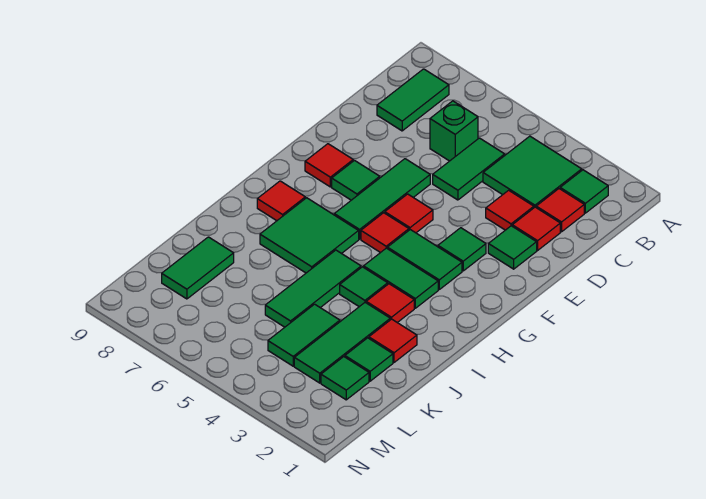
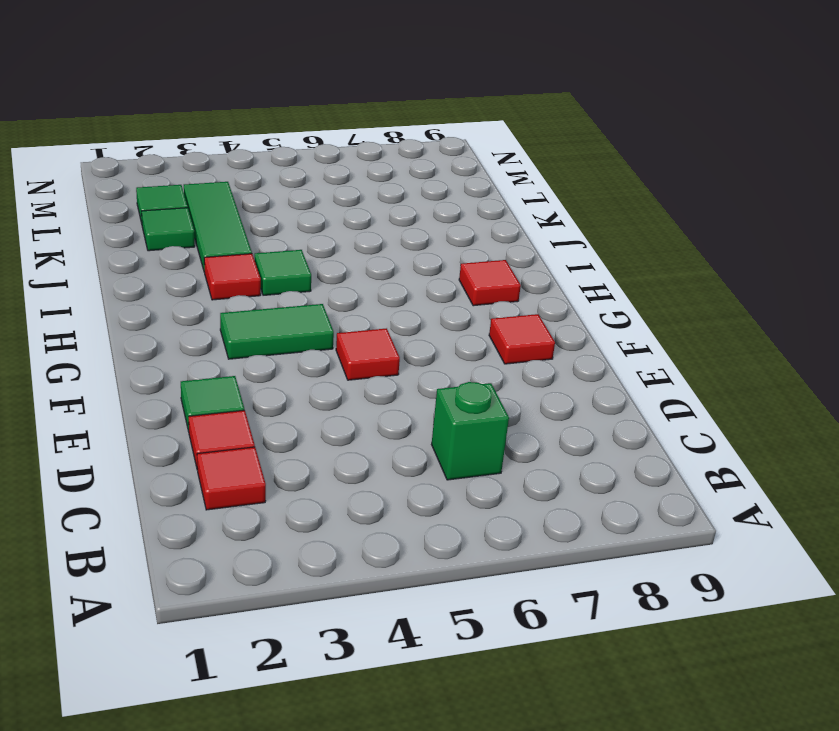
none -> green tile B2 level 1
none -> green tile B3:C4 level 1
none -> green tile B8:C8 level 1

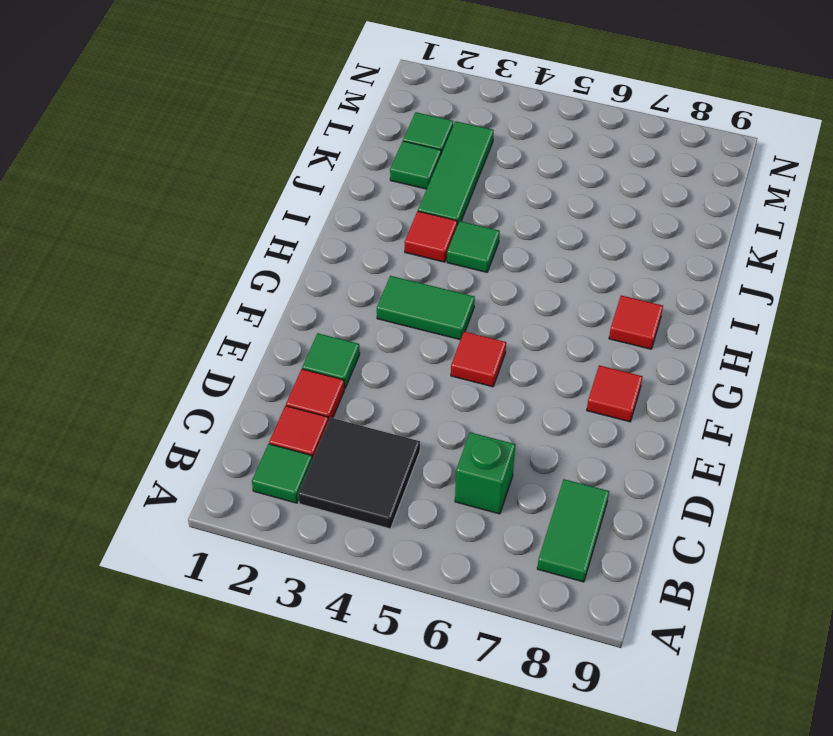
black tile B3:C4 level 1 -> green tile B3:C4 level 1
none -> green tile C5:D5 level 1
none -> red tile D3 level 1
none -> green tile E6:G6 level 1

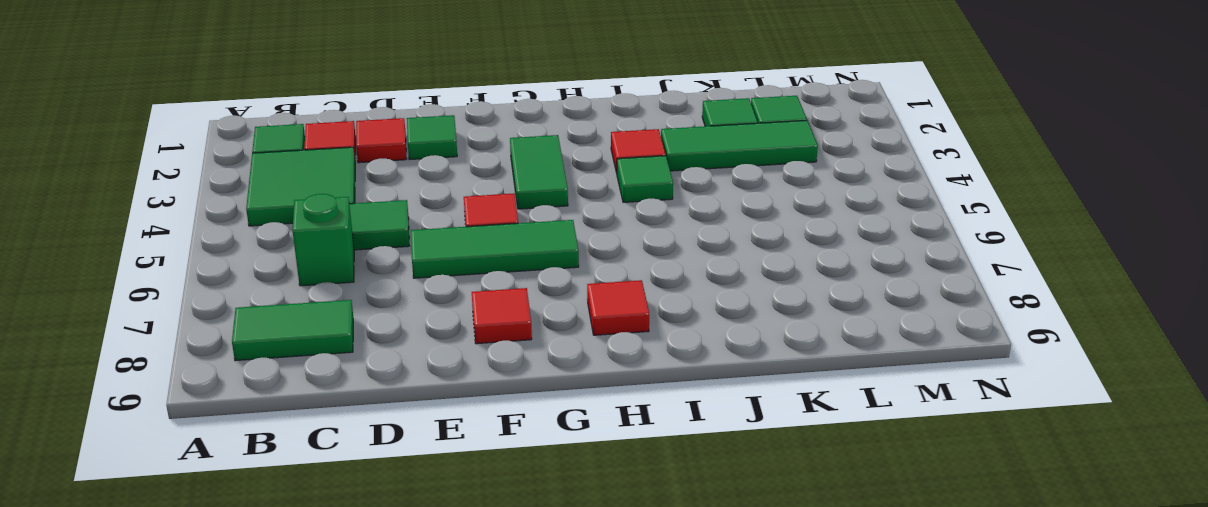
none -> red tile D3 level 1
none -> green tile F3 level 1
none -> green tile F7 level 1

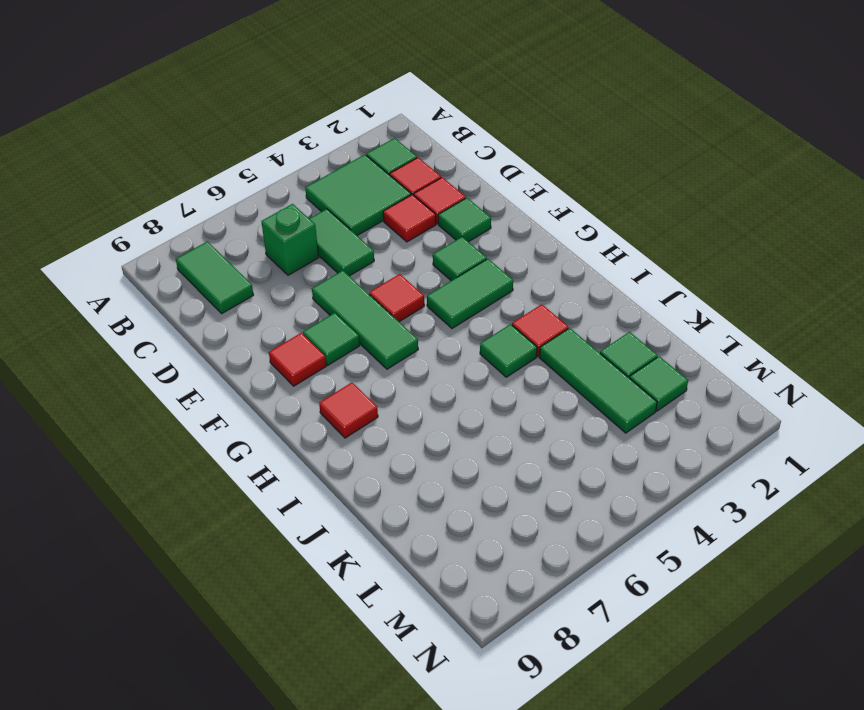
none -> red tile G5 level 1
none -> green tile H3:H4 level 1
none -> green tile H6:I7 level 1

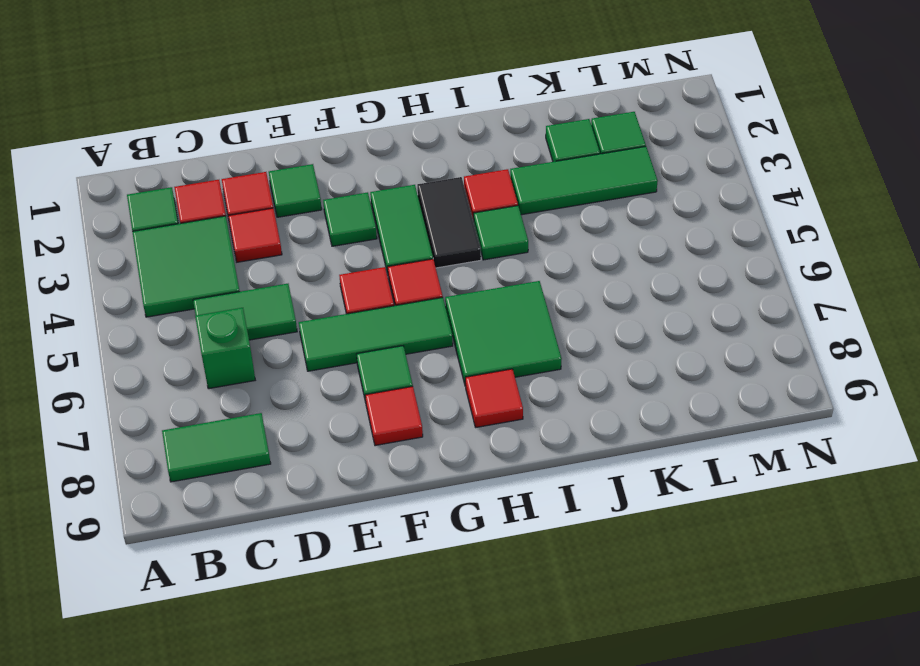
black tile H3:H4 level 1 -> green tile H3:H4 level 1
none -> green tile I5:K5 level 1
none -> red tile J2 level 1
none -> green tile K4:L4 level 1

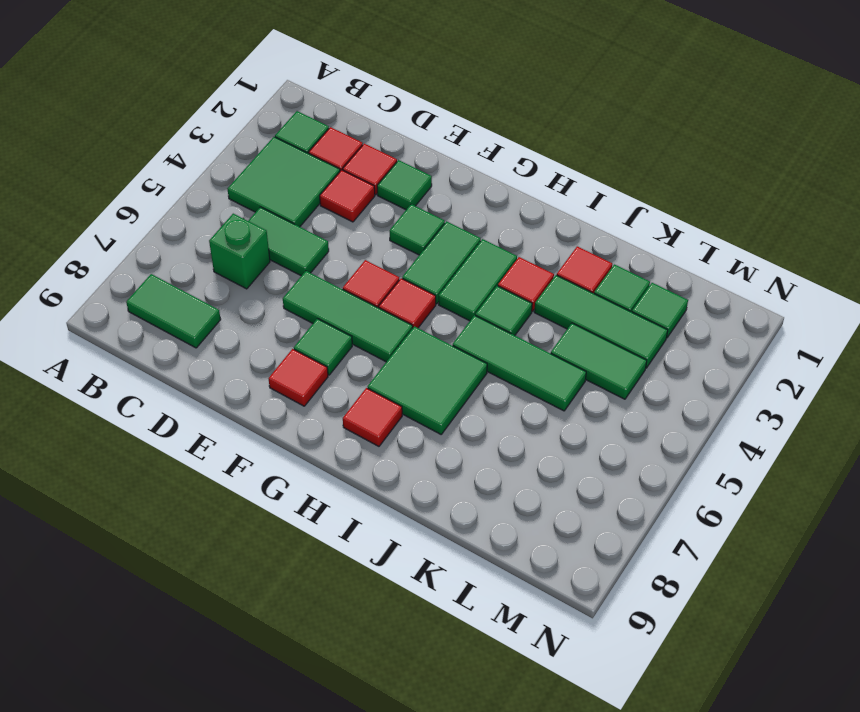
none -> green tile K8:L8 level 1

